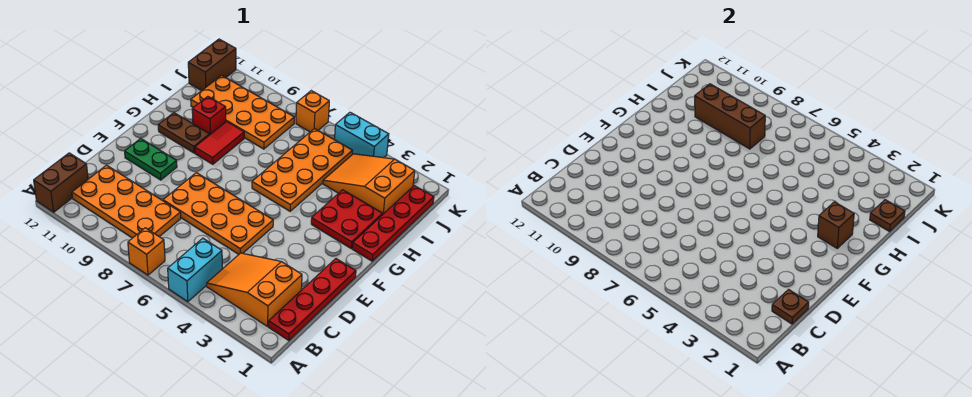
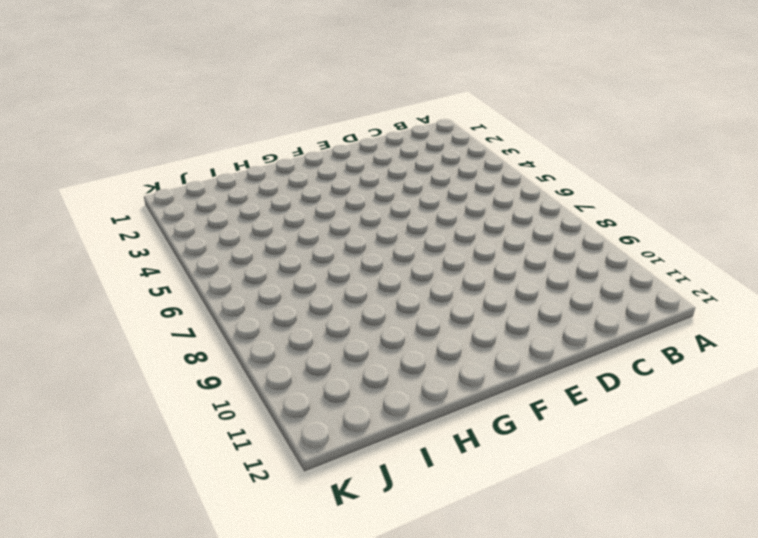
none -> cyan brick A5:B5 level 1
none -> orange brick A7 level 1
none -> brown brick A12:B12 level 1

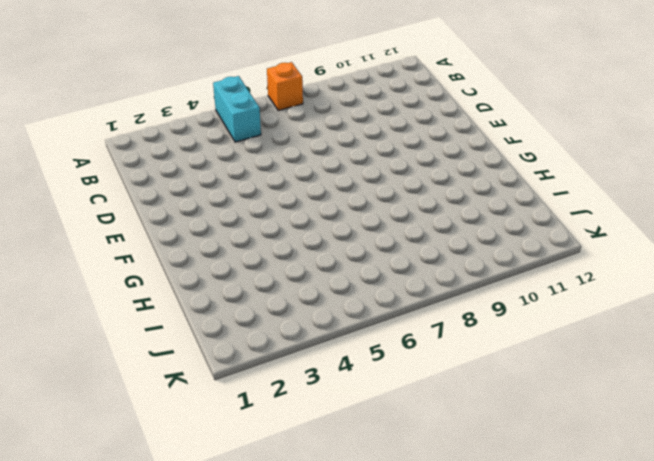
none -> brown brick A12:B12 level 1
none -> red plate B1:E1 level 1
none -> orange slope B2:C4 level 1 top 2

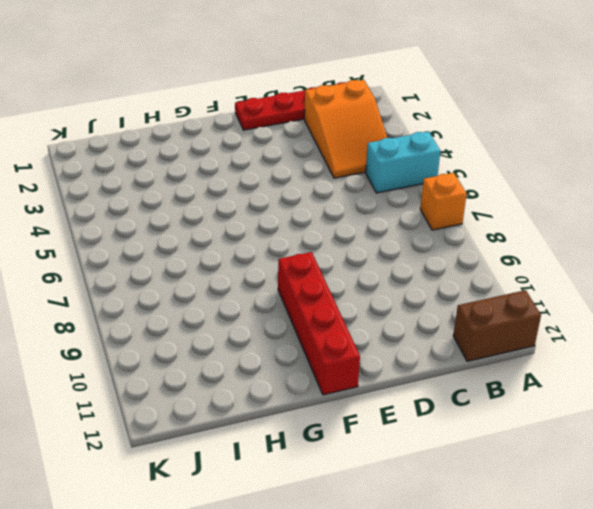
red brick F9:F12 level 1 -> none
none -> orange plate B8:C11 level 1
none -> orange plate D5:E8 level 1
none -> green plate E10:E11 level 1

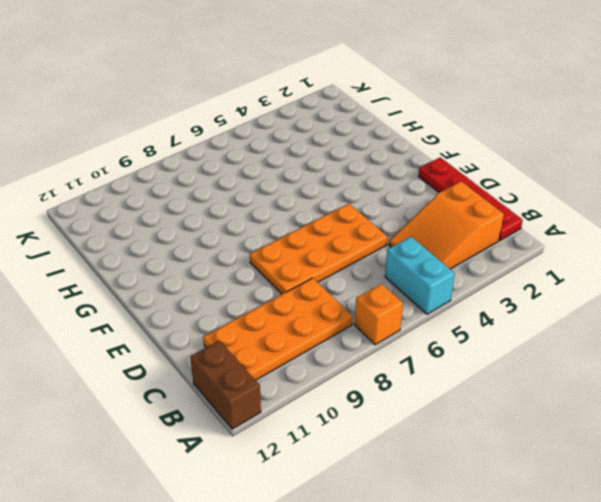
none -> green plate E10:E11 level 1
none -> red plate G1:J1 level 1
none -> red plate G2:H3 level 1

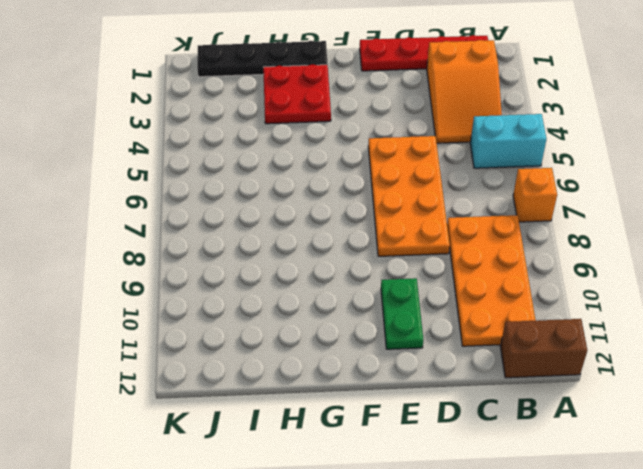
black plate G1:J1 level 1 -> red plate G1:J1 level 1
none -> orange plate G5:J6 level 1
none -> red tile G9:H9 level 1
none -> brown plate G10:G11 level 1

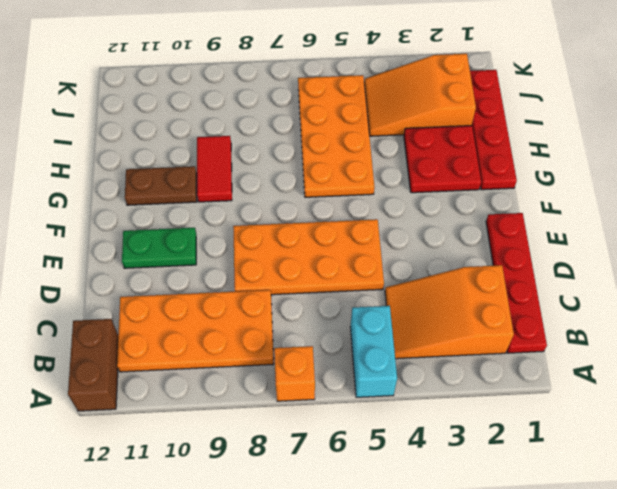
none -> red brick H10 level 1
none -> orange plate I8:J11 level 1
none -> brown brick J12:K12 level 1

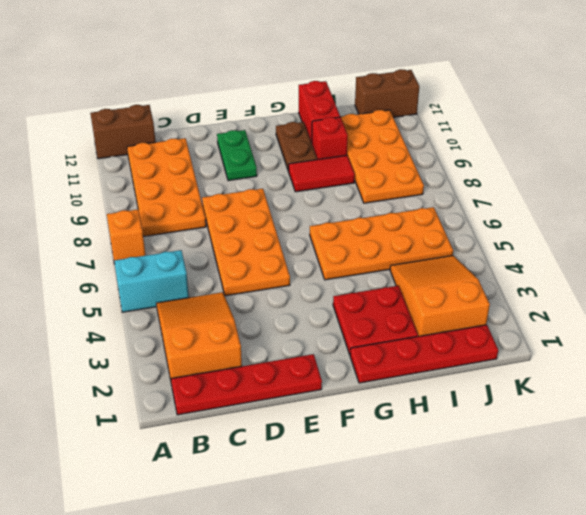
red brick H11:H12 level 1 -> none
none -> cyan brick K4:K5 level 1
none -> orange brick K7 level 1
none -> brown plate C1 level 2

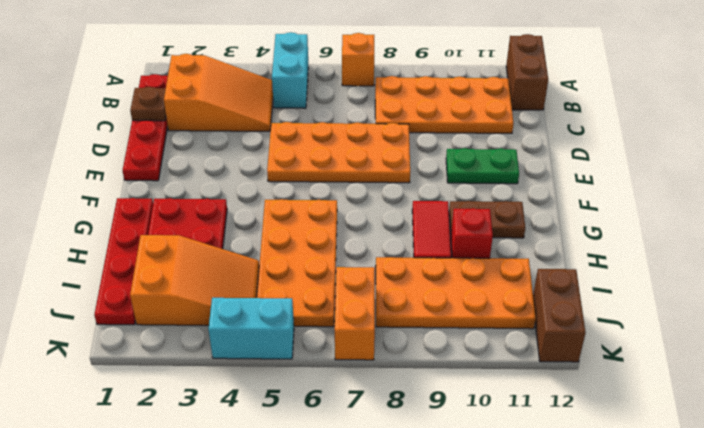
orange brick J7:K7 level 1 -> orange brick K7 level 1
none -> brown brick G2 level 2
none -> brown plate I1 level 2
none -> brown brick I8:I10 level 2

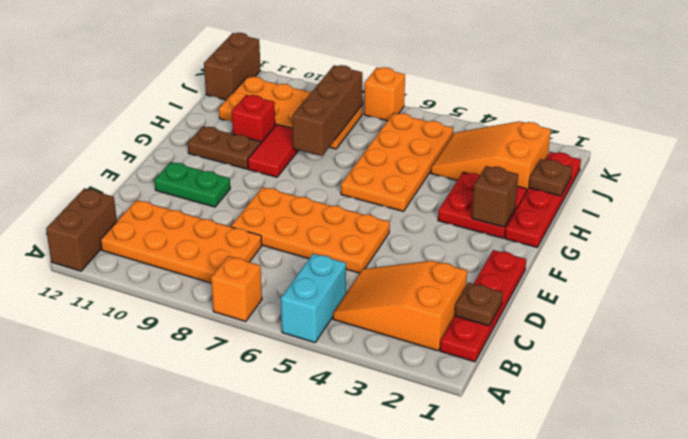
brown brick H8:J8 level 2 -> brown brick I8:I10 level 2
none -> cyan brick K4:K5 level 1

